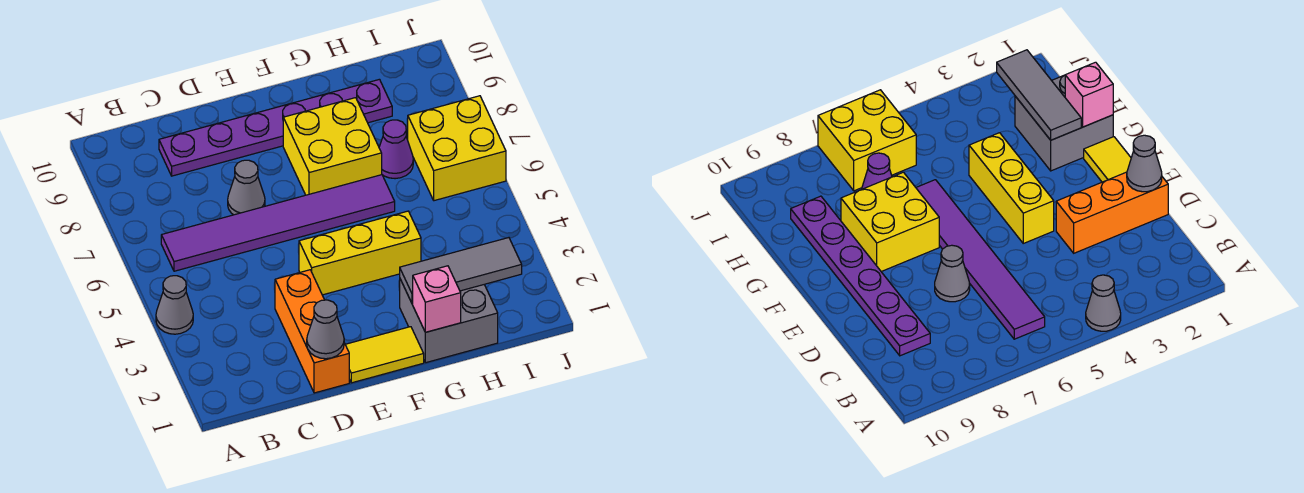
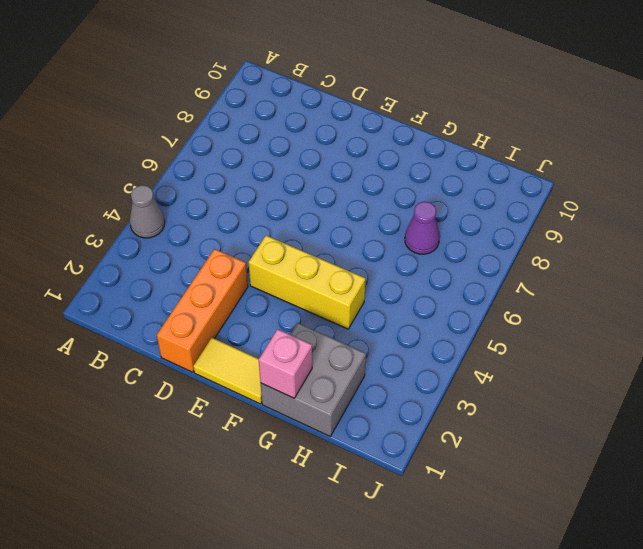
none -> purple tile B6:G6 level 1
none -> purple plate C9:H9 level 1
none -> grey cone D7 level 1

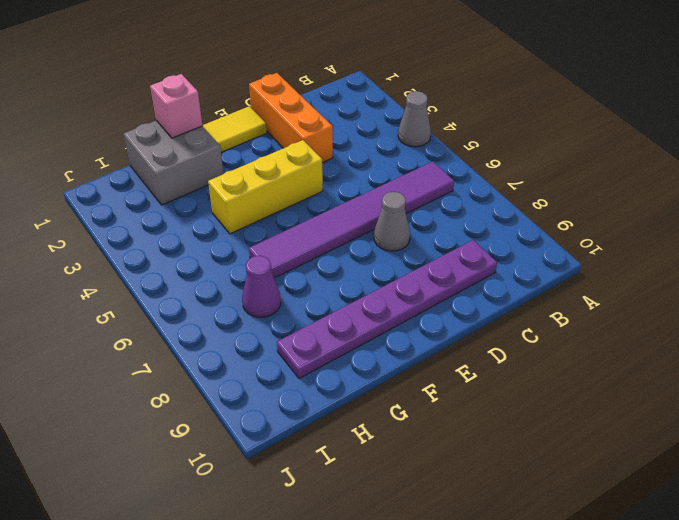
none -> yellow brick F7:G8 level 1
none -> yellow brick I6:J7 level 1
none -> grey cone D1 level 2

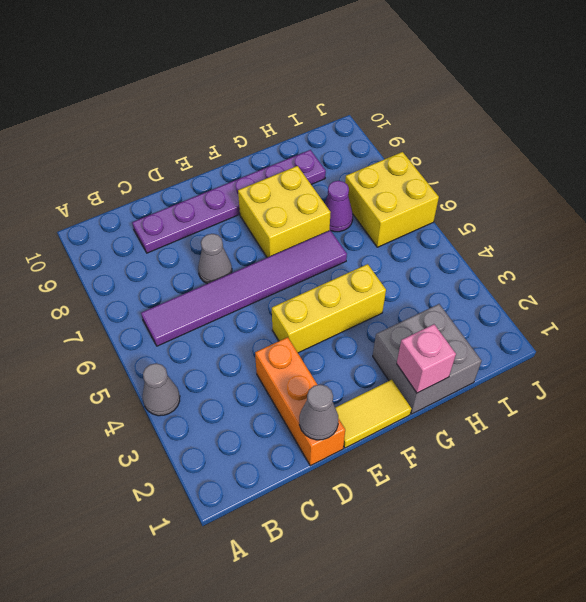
none -> grey tile G2:I2 level 2

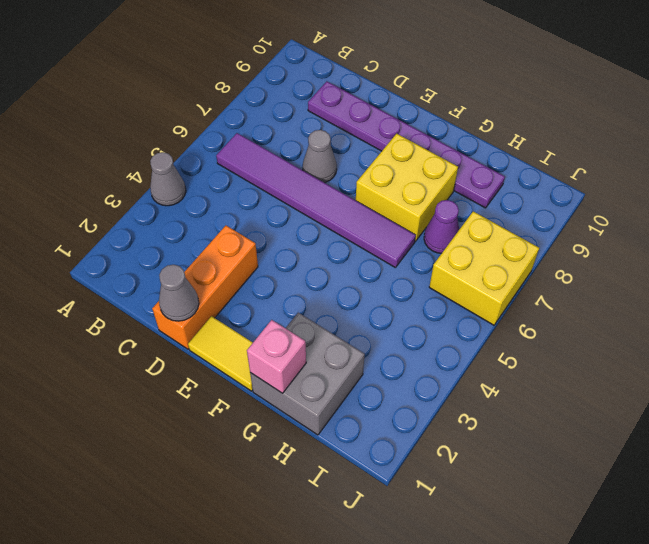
none -> yellow brick E4:G4 level 1
none -> grey tile G2:I2 level 2

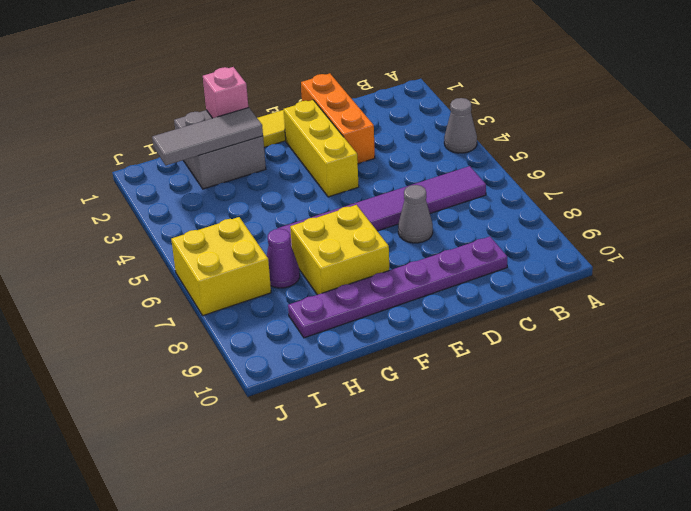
yellow brick E2:E4 level 1 -> yellow brick E4:G4 level 1
none -> grey cone D1 level 2

